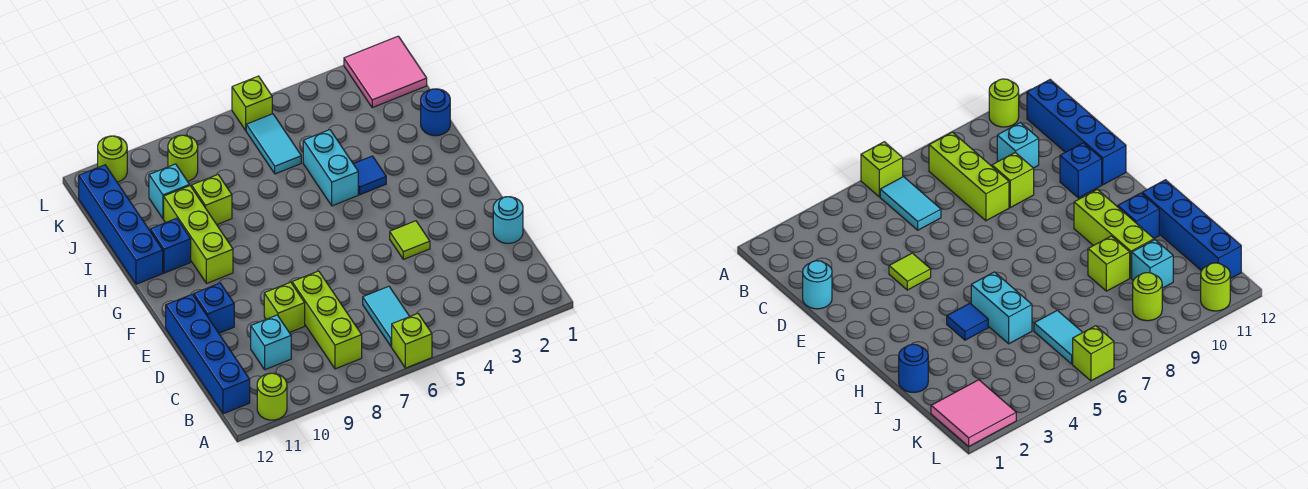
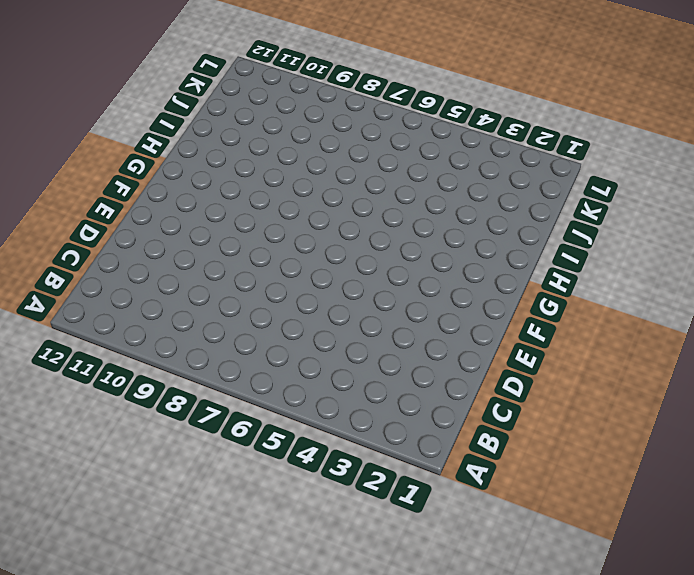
none -> lime brick A6 level 1
none -> lime round brick A11 level 1
none -> cyan tile B6:C6 level 1

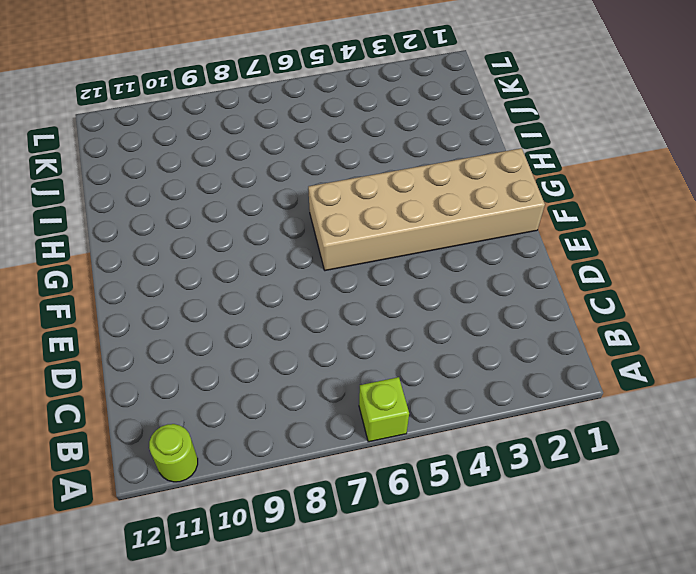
tan brick F1:G6 level 1 -> none
none -> cyan tile B6:C6 level 1
none -> lime brick B8:D8 level 1
none -> blue brick B12:E12 level 1

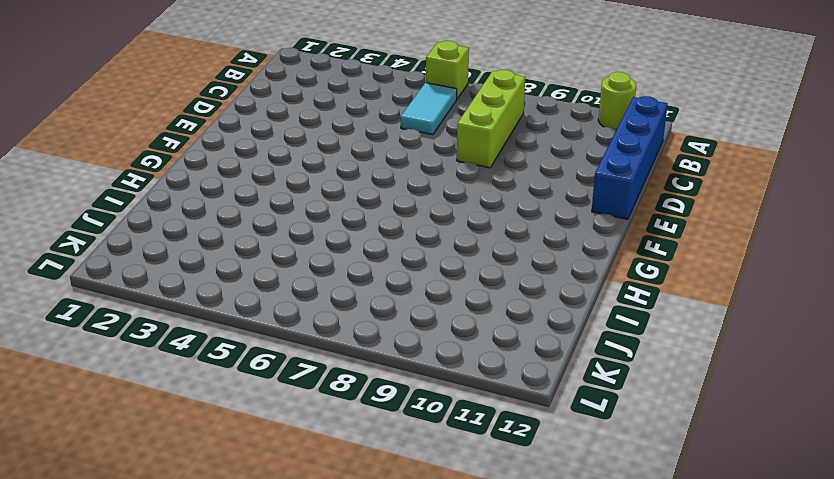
none -> cyan brick C10 level 1
none -> cyan round brick D1 level 1
none -> lime brick D9 level 1

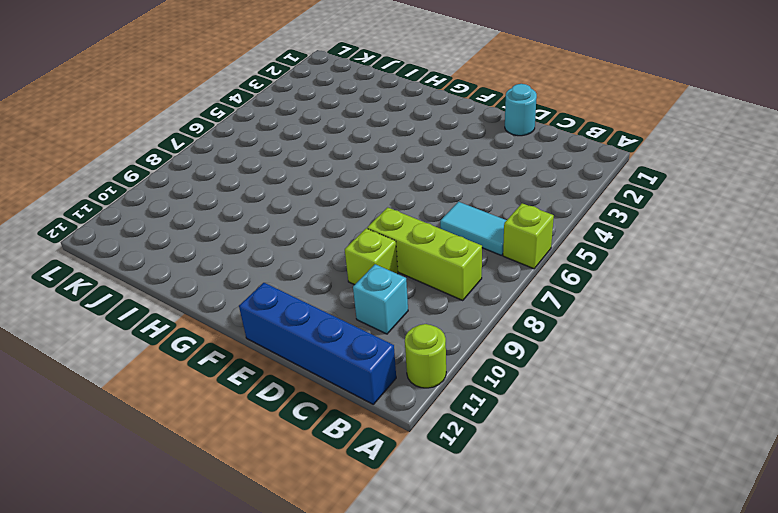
none -> lime tile E4 level 1
none -> blue brick E11 level 1
none -> lime brick G10:I10 level 1

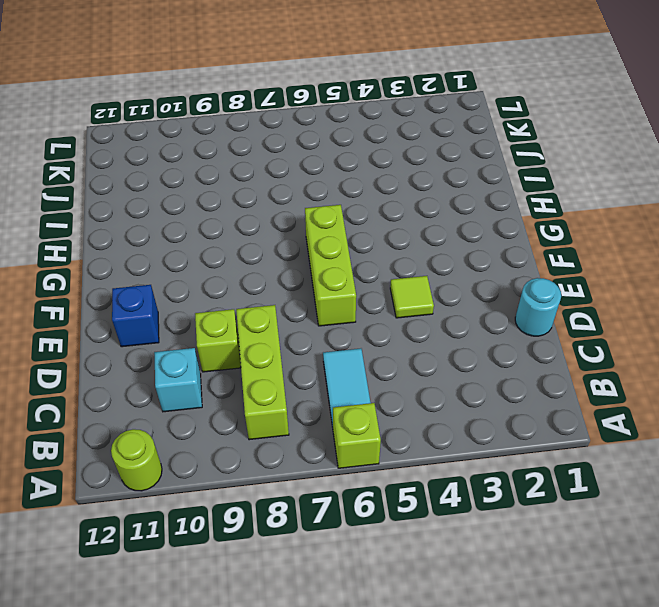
lime brick E6:G6 level 1 -> lime brick G10:I10 level 1
none -> blue brick B12:E12 level 1
none -> blue tile H4 level 1
none -> cyan brick H5:I5 level 1

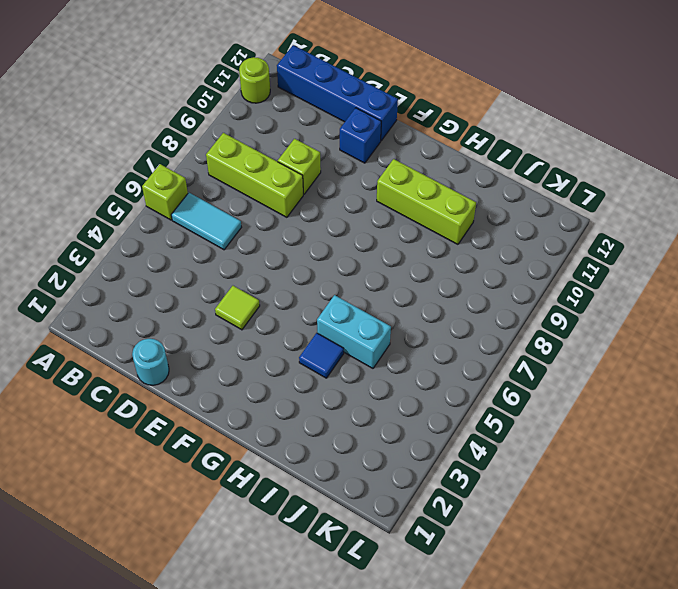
none -> cyan brick C10 level 1
none -> blue brick H11 level 1
none -> blue brick H12:K12 level 1

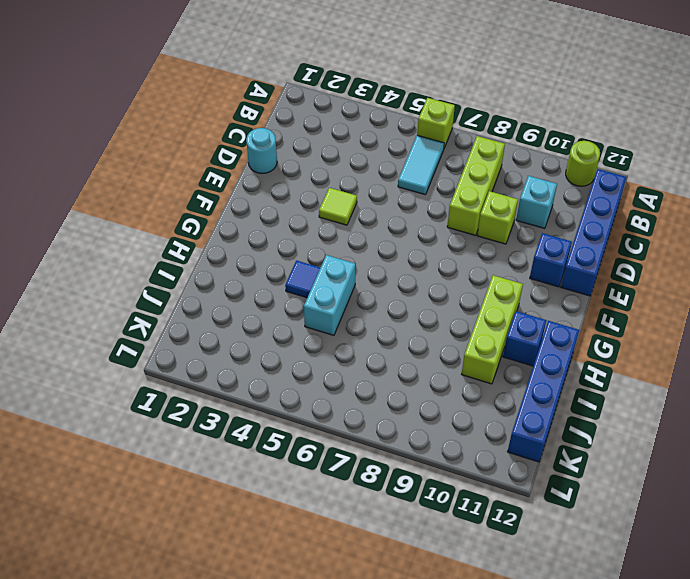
none -> blue round brick I1 level 1
none -> lime brick I9 level 1
none -> cyan tile J6:K6 level 1

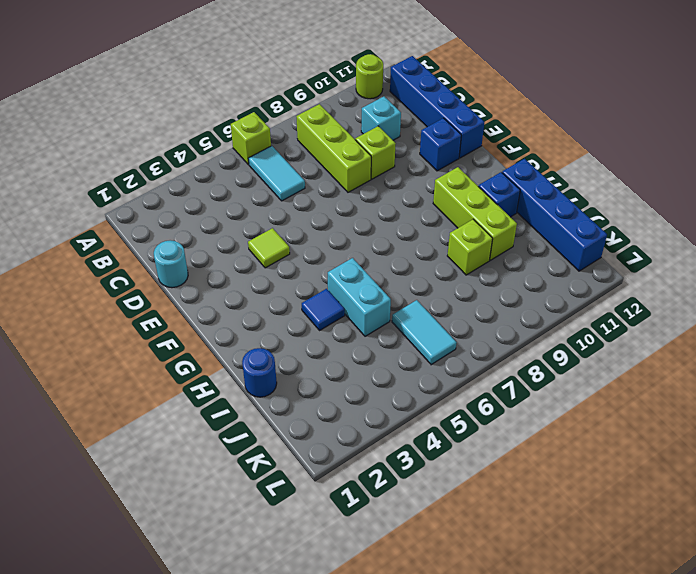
none -> cyan brick J10 level 1
none -> pink tile K1:L2 level 1
none -> lime round brick K9 level 1

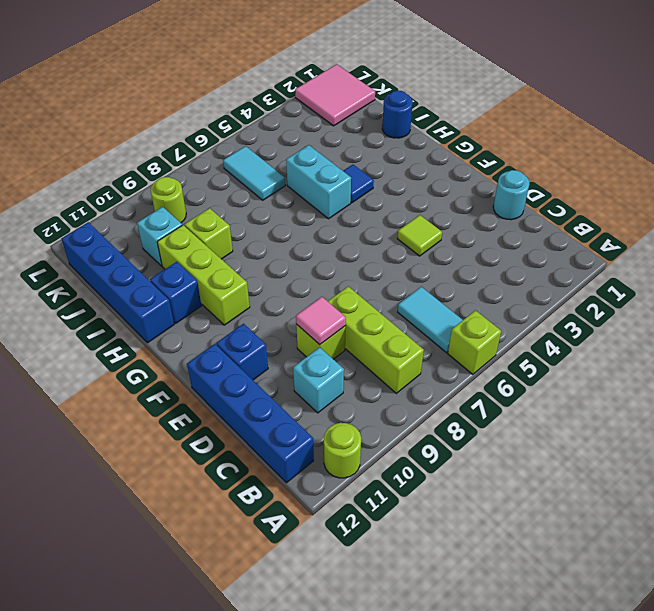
pink tile D9 level 2 -> none
none -> lime brick L6 level 1
none -> lime round brick L11 level 1

